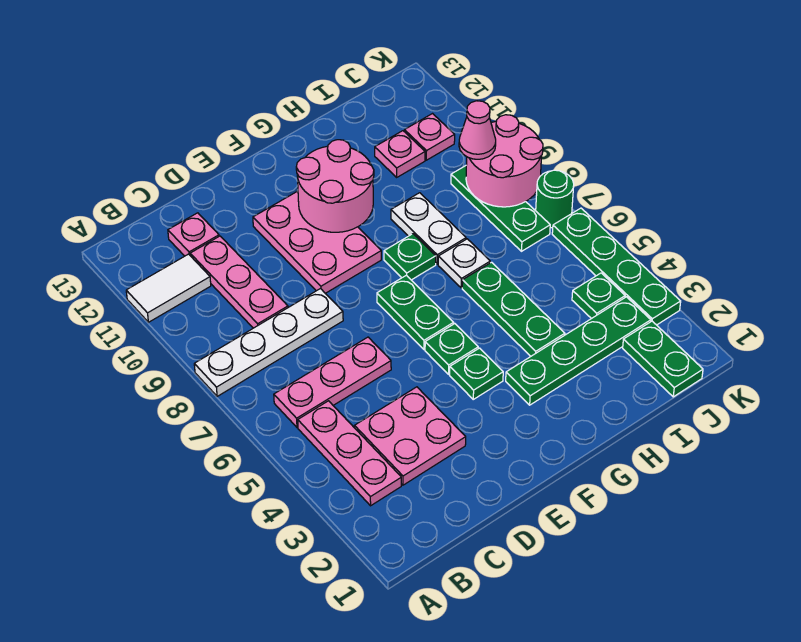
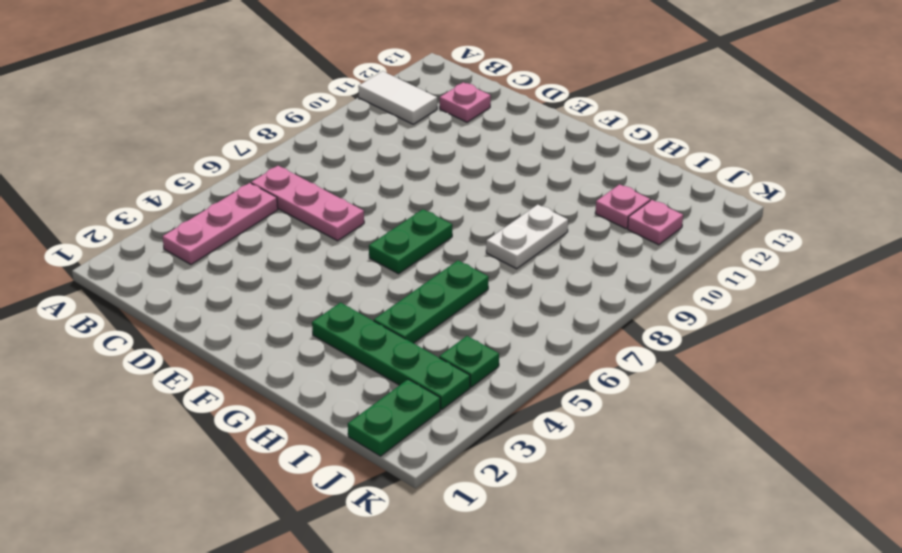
none -> white plate A8:D8 level 1
none -> pink plate C3:D4 level 1
none -> pink plate C9:C11 level 1

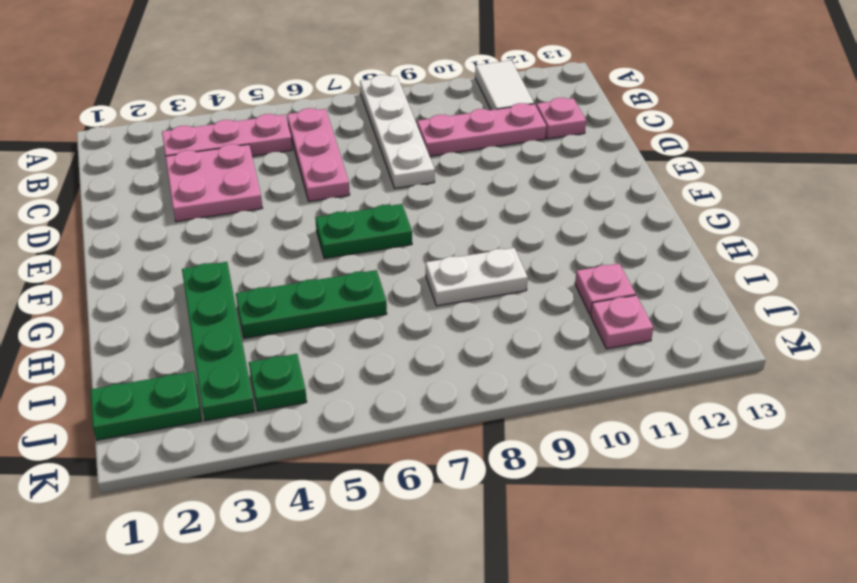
none -> pink plate E9:F11 level 1
none -> green plate F4 level 1
none -> green plate F5 level 1

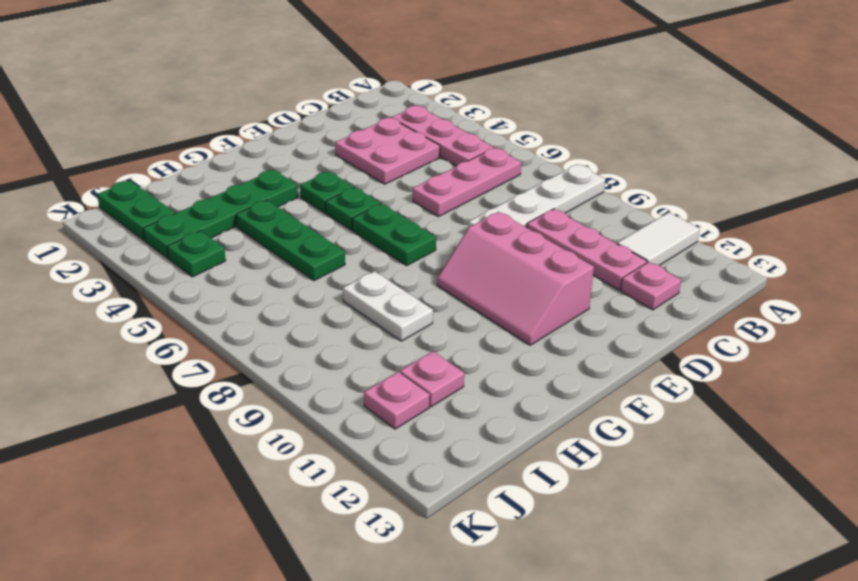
pink slope E9:F11 level 1 top E -> pink plate E9:F11 level 1
none -> green plate G8 level 1
none -> white plate H7 level 1
none -> green plate J7:J9 level 1

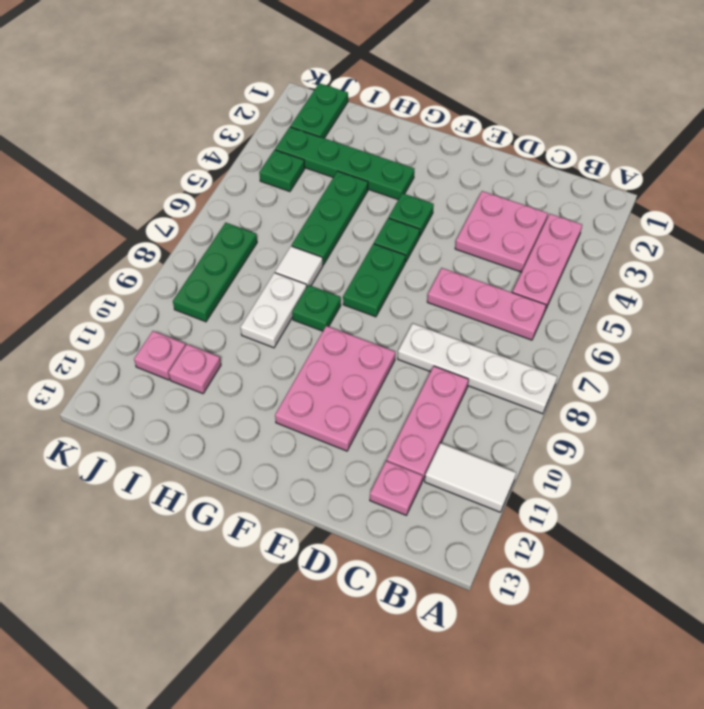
white tile H7 level 1 -> white plate H7 level 1
none -> green plate K3:K6 level 1
none -> green round brick K7 level 1
none -> pink round brick F10:G11 level 2

